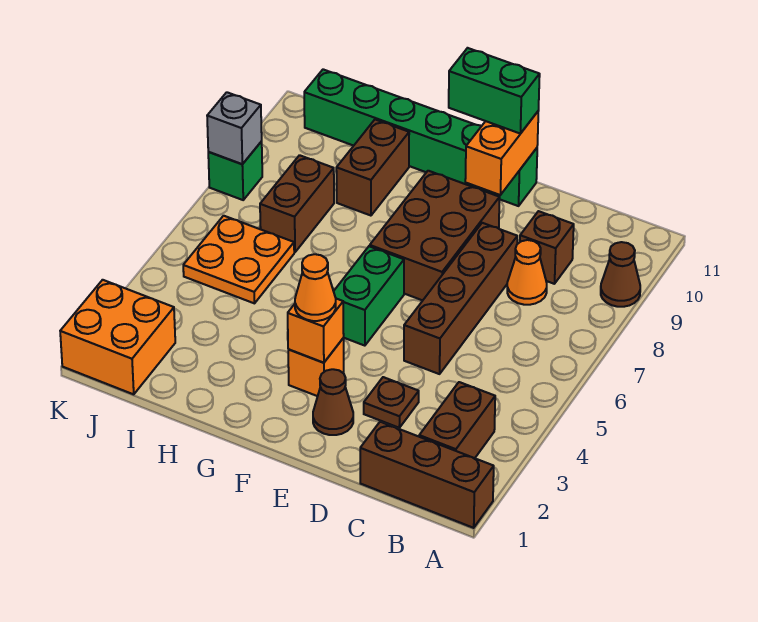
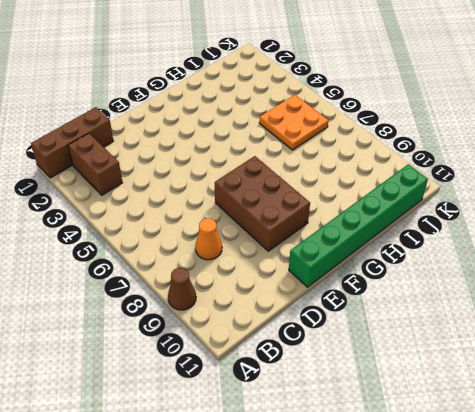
none -> brown brick C9 level 1
none -> brown plate D3 level 1
none -> brown brick D5:D8 level 1

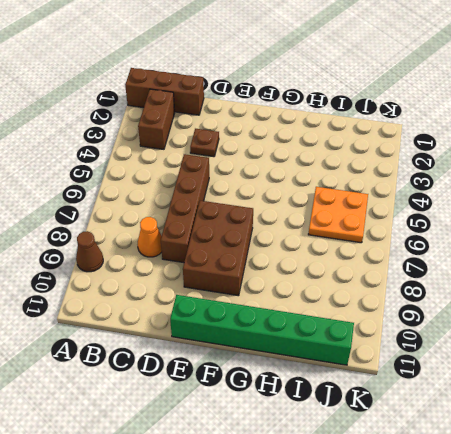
none -> brown brick C9 level 1
none -> brown cone E2 level 1
none -> orange brick F3 level 1

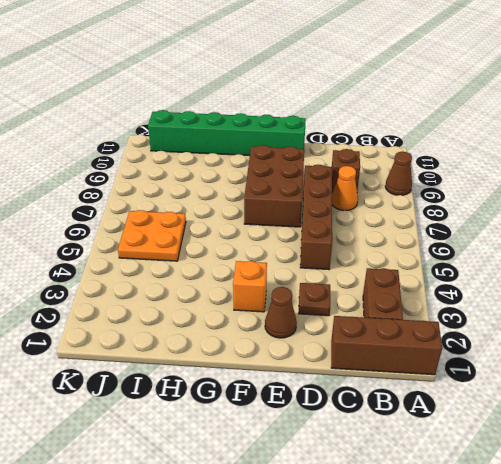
none -> green brick F5:F6 level 1
none -> brown brick H9:H10 level 1
none -> brown brick I7:I8 level 1

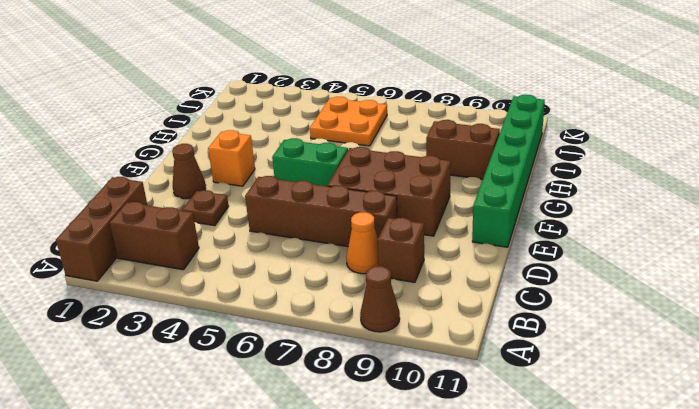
none -> brown brick I7:I8 level 1
none -> orange brick J1:K2 level 1
none -> green brick K8 level 1

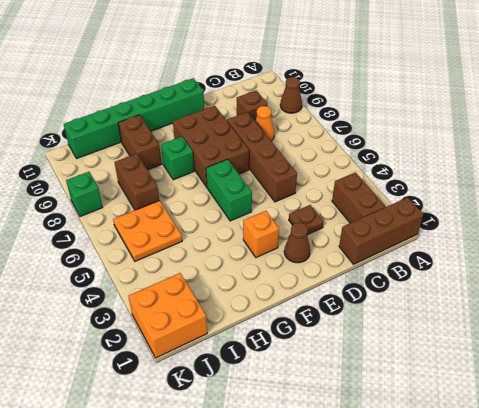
green brick G8 level 1 -> none
none -> orange brick E10:E11 level 2
none -> orange brick F3 level 2
none -> grey brick K8 level 2

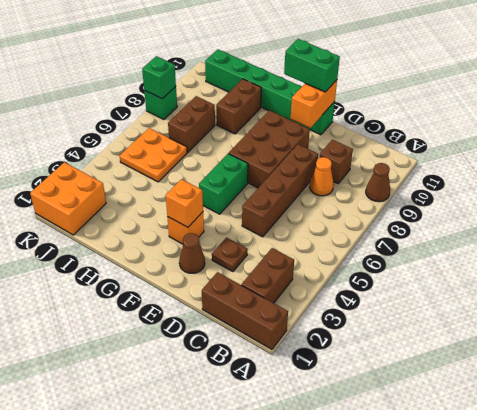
green brick K8 level 2 -> grey brick K8 level 2
none -> orange cone F3 level 3

